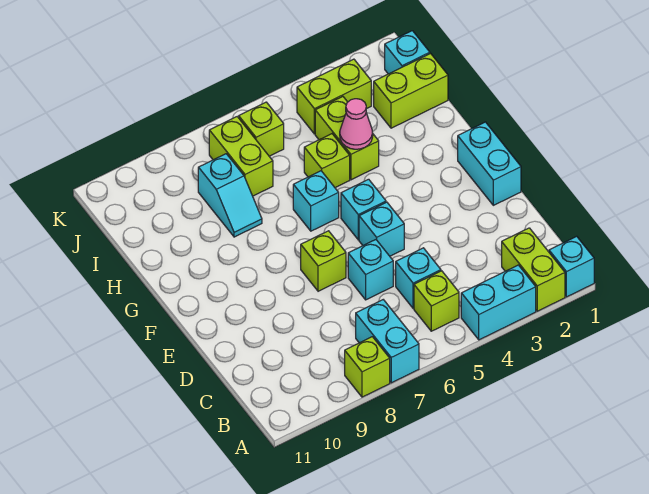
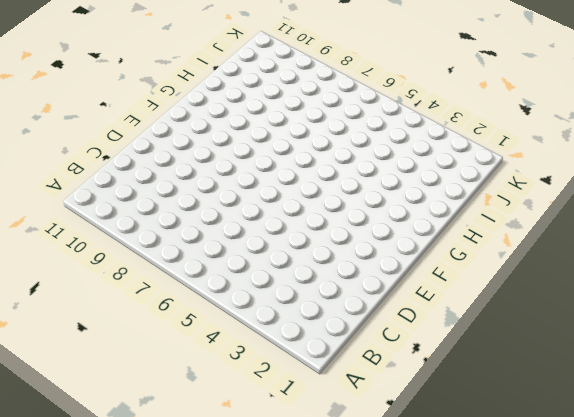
none -> cyan brick A1 level 1
none -> lime brick A2:B2 level 1
none -> cyan brick A3:A4 level 1

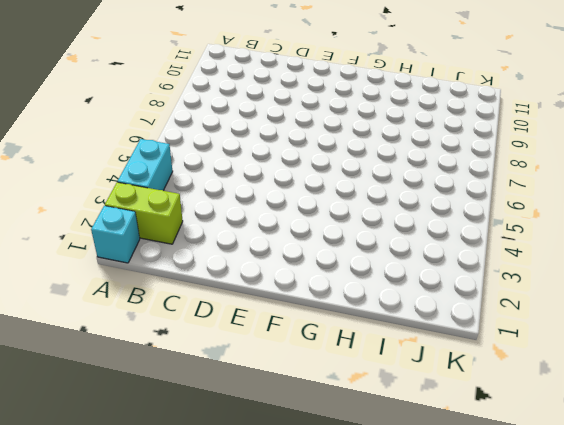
none -> cyan brick A7:B7 level 1
none -> lime brick A8 level 1
none -> lime brick B5 level 1

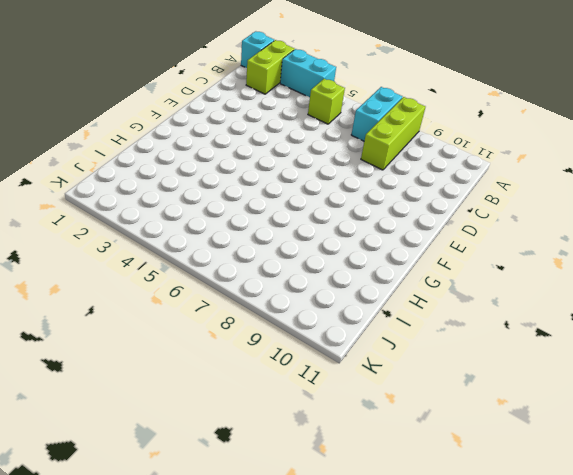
lime brick A8:C8 level 1 -> lime brick A8 level 1
none -> cyan brick C5 level 1
none -> cyan brick D6 level 1
none -> cyan brick E1:F1 level 1

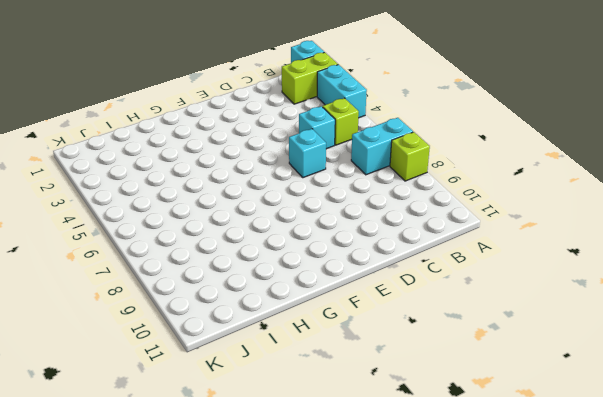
none -> cyan brick E1:F1 level 1
none -> cyan brick E5 level 1
none -> lime brick E7 level 1

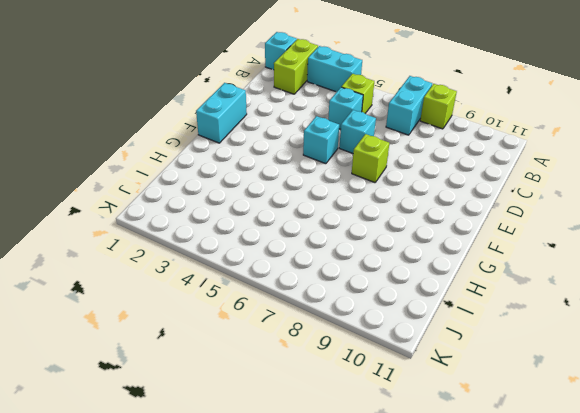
none -> cyan brick F5 level 1
none -> cyan brick G6 level 1
none -> lime brick H4:I4 level 1

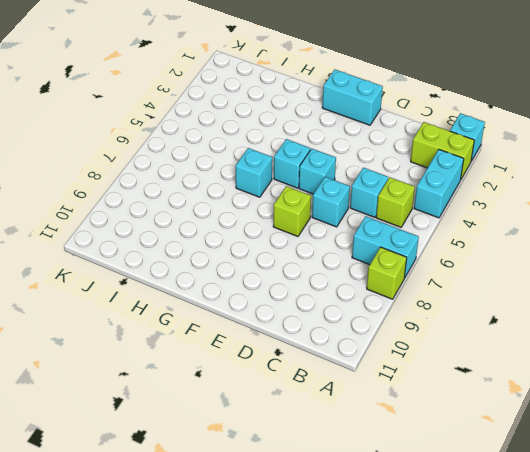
none -> lime brick H4:I4 level 1
none -> lime brick H5 level 1
none -> cyan slope H8:I8 level 1 top I

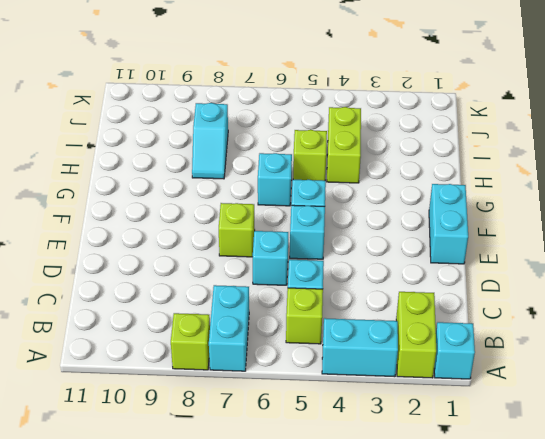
none -> lime brick I1:I2 level 1
none -> lime brick I7:J7 level 1
none -> cyan brick J1 level 1

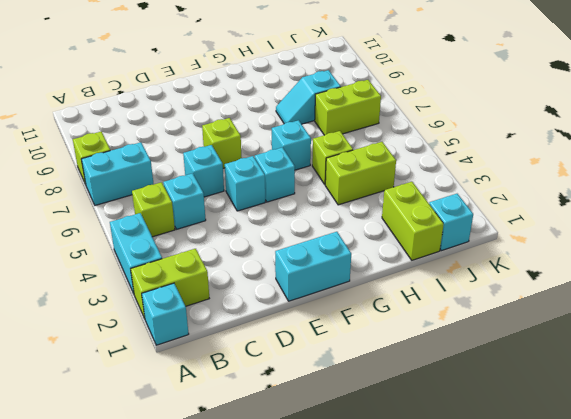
none -> lime brick J3:J4 level 1
none -> lime brick J6 level 1
none -> pink cone H4 level 2

